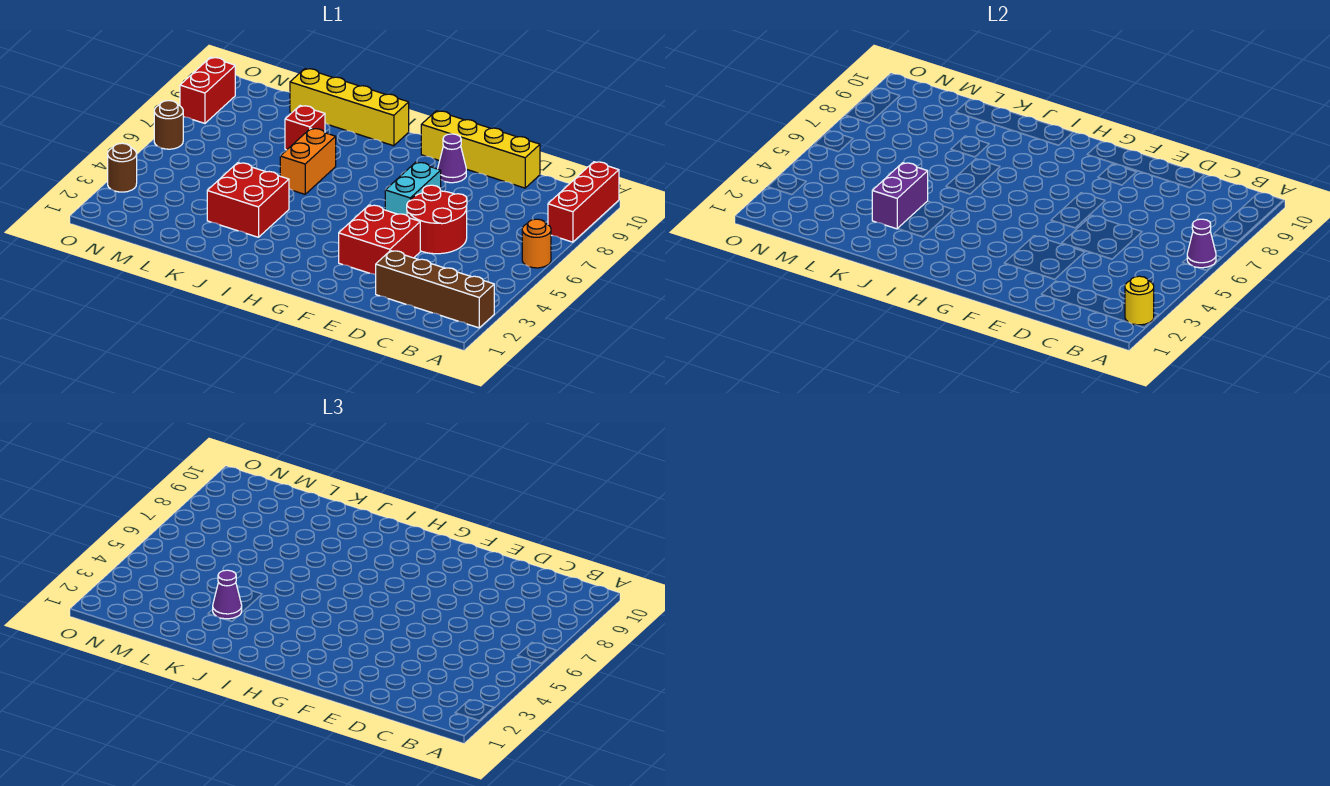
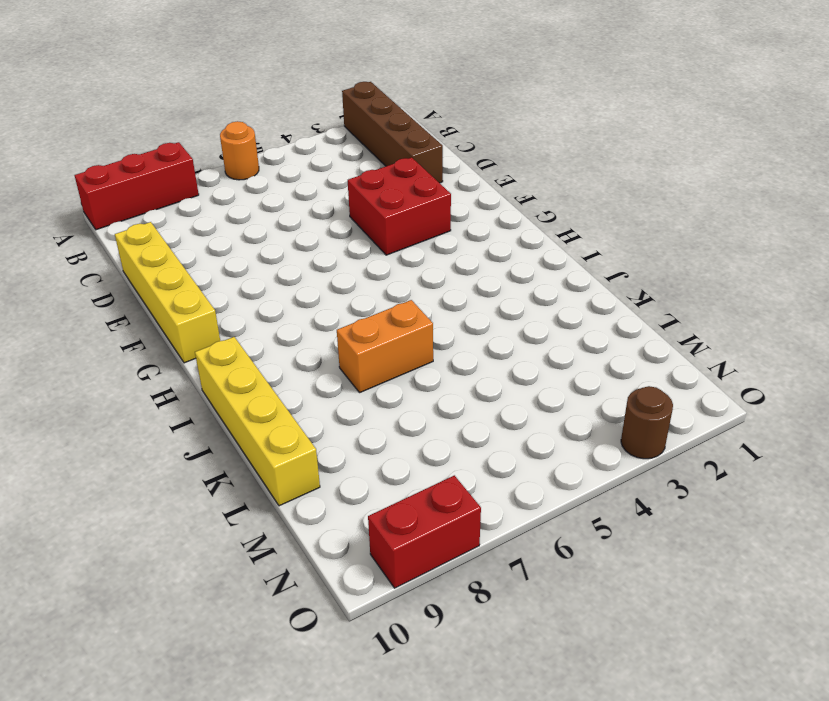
none -> red round brick D5:E6 level 1
none -> cyan brick F6:F7 level 1
none -> purple cone F9 level 1

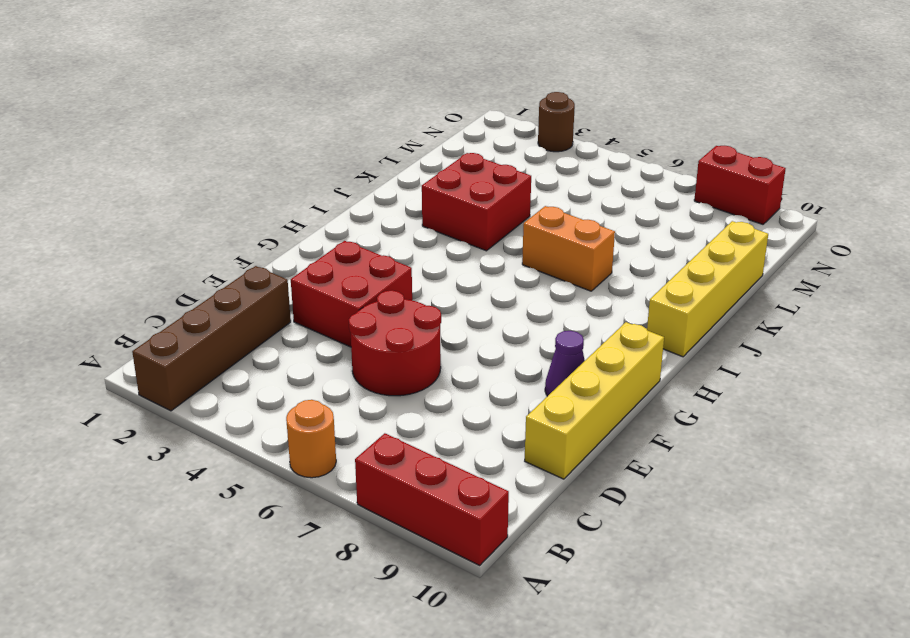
none -> cyan brick F6:F7 level 1
none -> red brick K8 level 1
none -> brown round brick O6 level 1

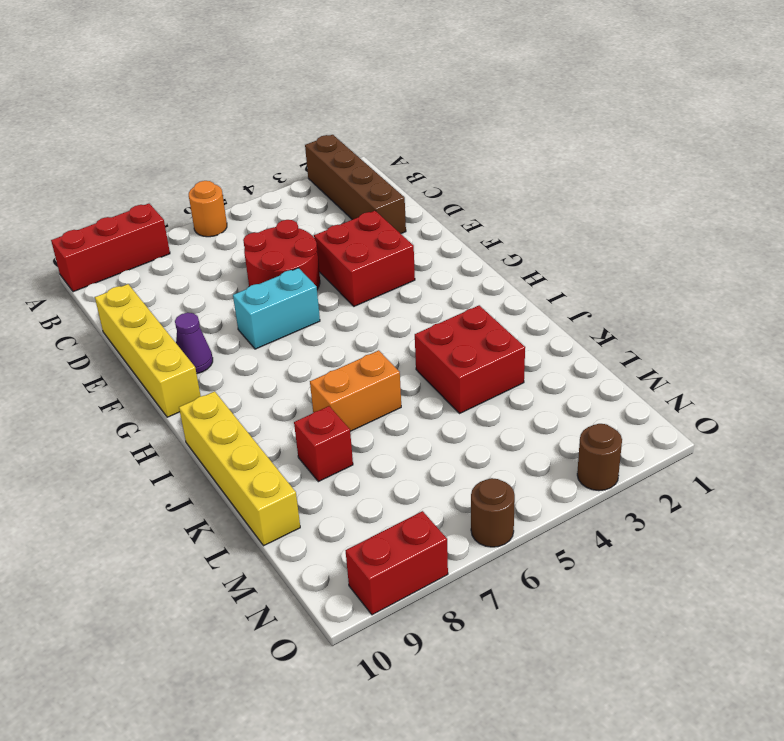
none -> yellow round brick A2 level 2
none -> purple cone A6 level 2
none -> purple brick K3:K4 level 2

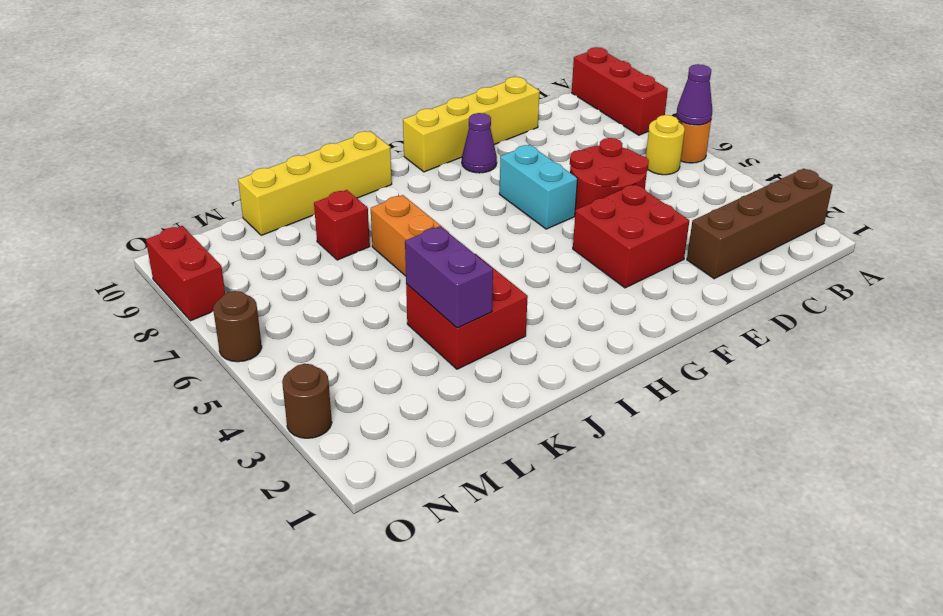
yellow round brick B6 level 1 -> yellow round brick A2 level 2
none -> purple cone K3 level 3

